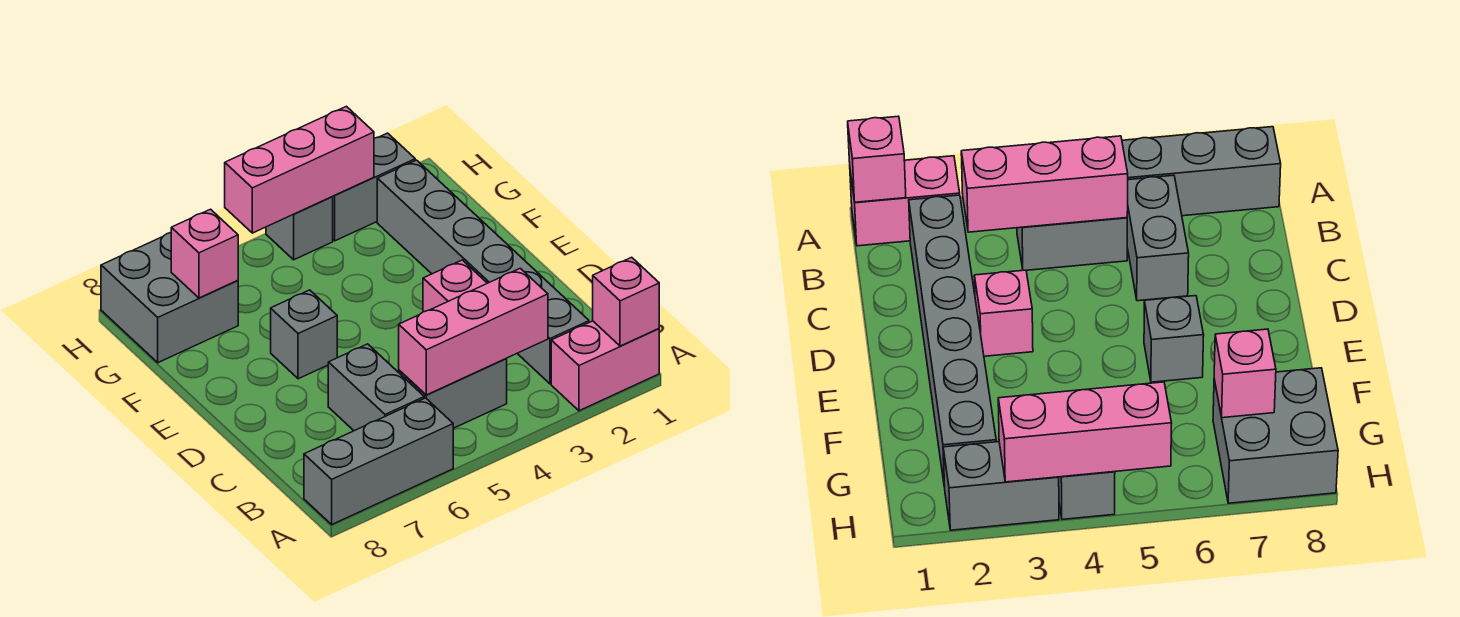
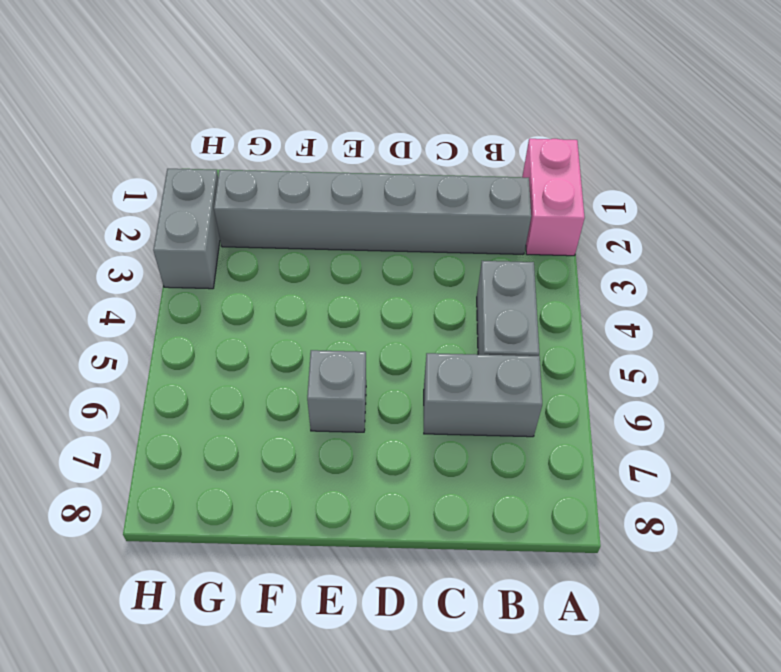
none -> grey brick A6:A8 level 1
none -> pink brick D3 level 1
none -> grey brick G7:H8 level 1

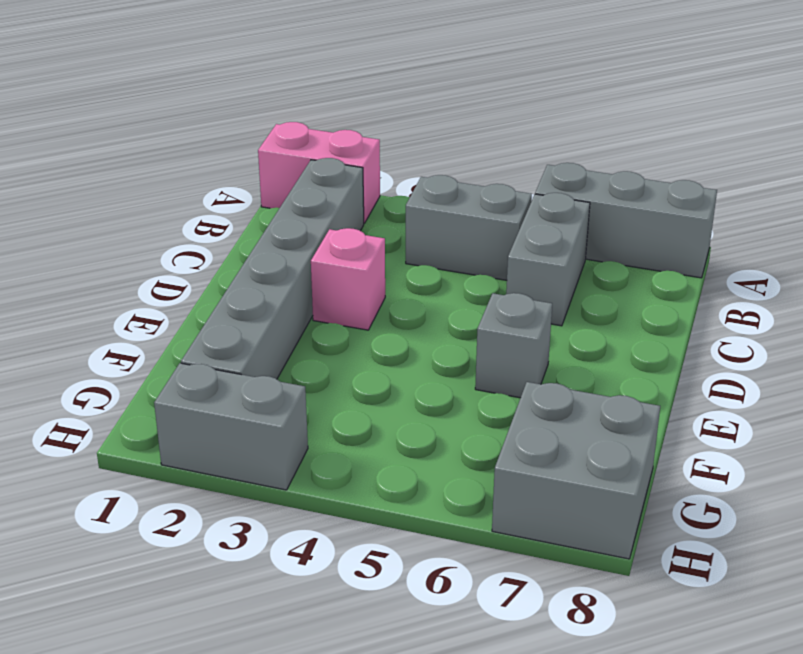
none -> grey brick H4 level 1
none -> pink brick A1 level 2
none -> pink brick B3:B5 level 2

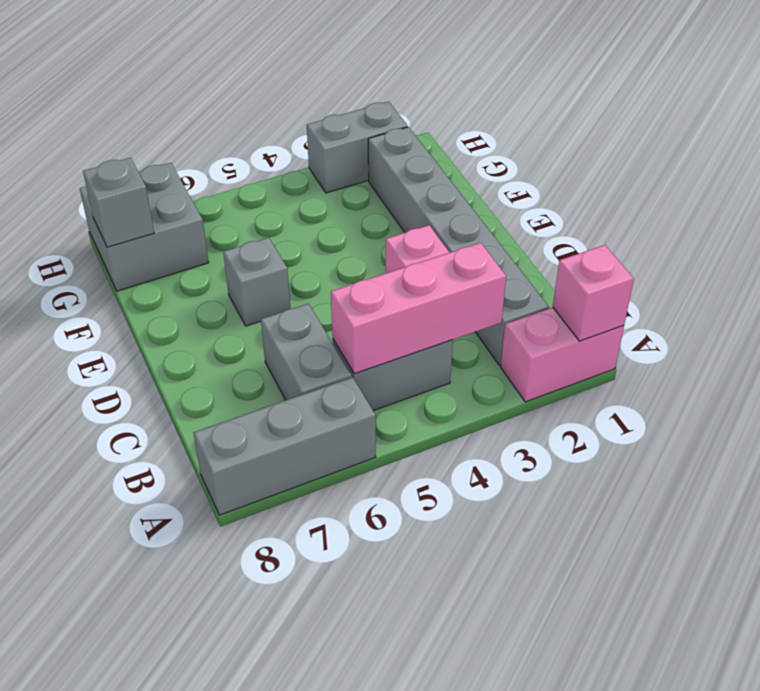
grey brick G8 level 2 -> grey brick H4 level 1
none -> pink brick G7 level 2
none -> pink brick H3:H5 level 2

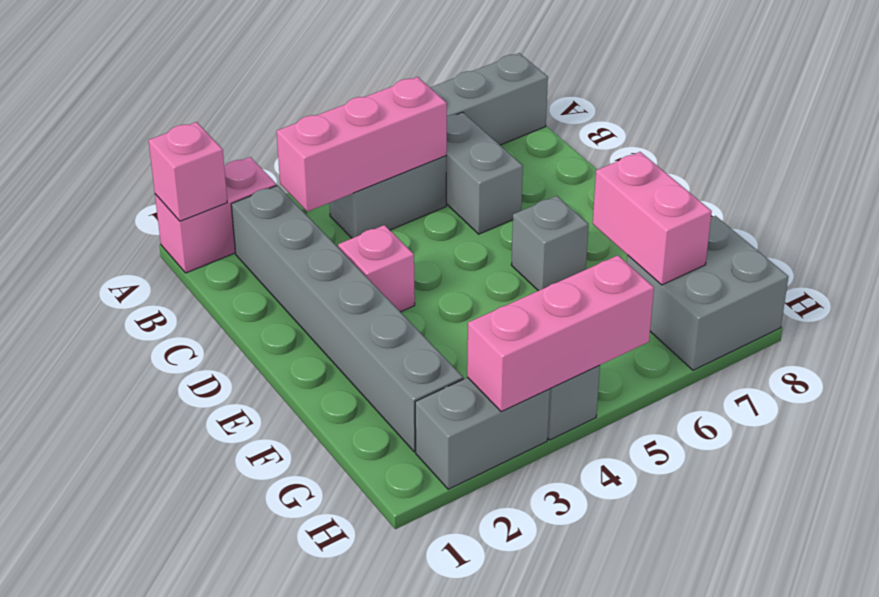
pink brick F7:G7 level 2 -> pink brick G7 level 2

